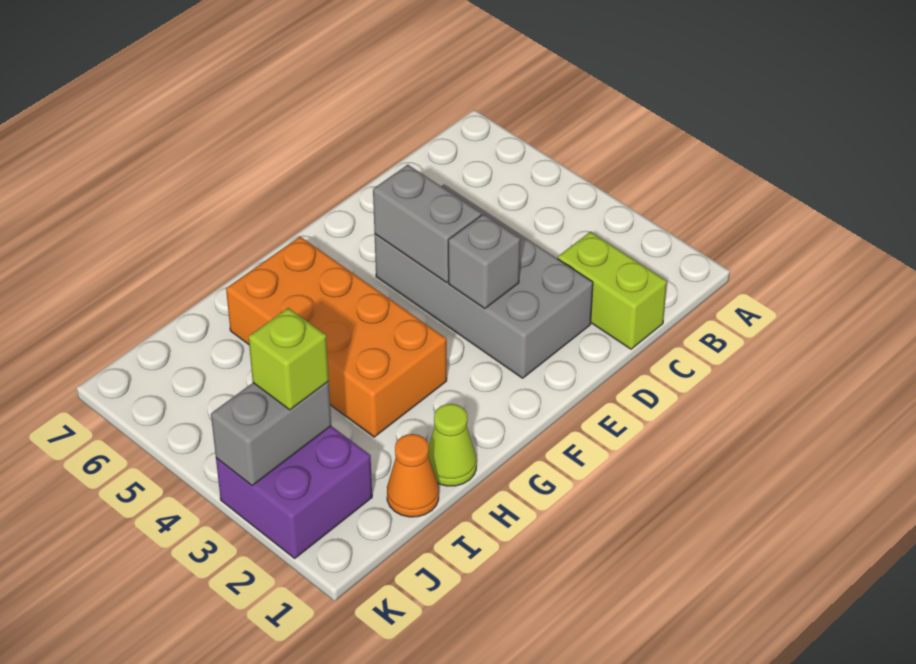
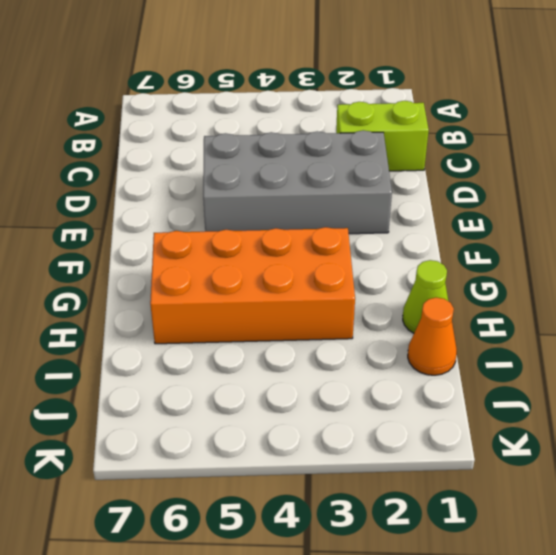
none -> purple brick J2:K3 level 1
none -> grey brick E3 level 2

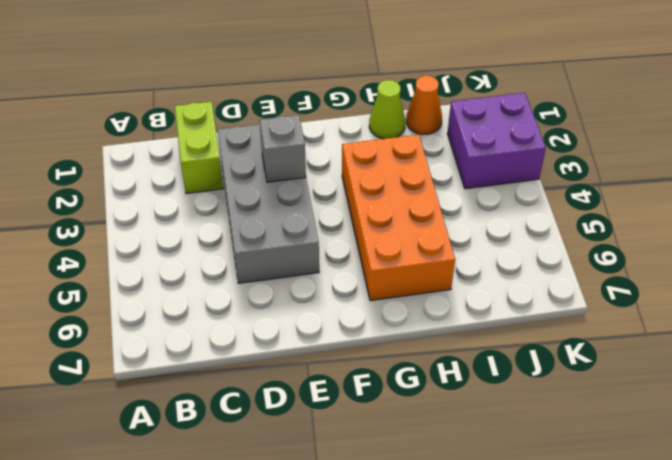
none -> grey brick E4:E5 level 2
none -> grey brick J3:K3 level 2

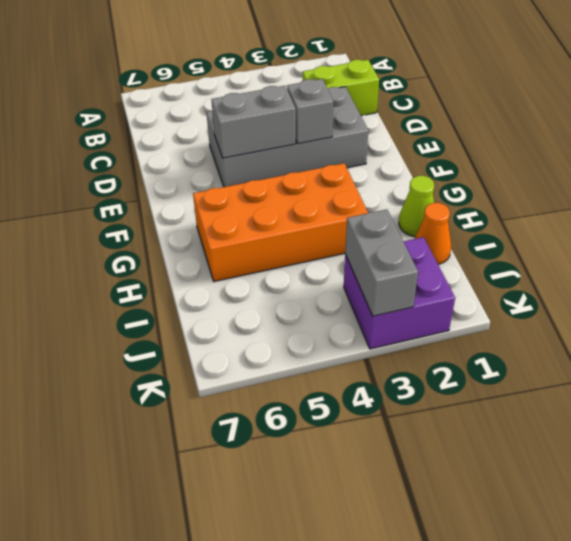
none -> lime brick J3 level 3

